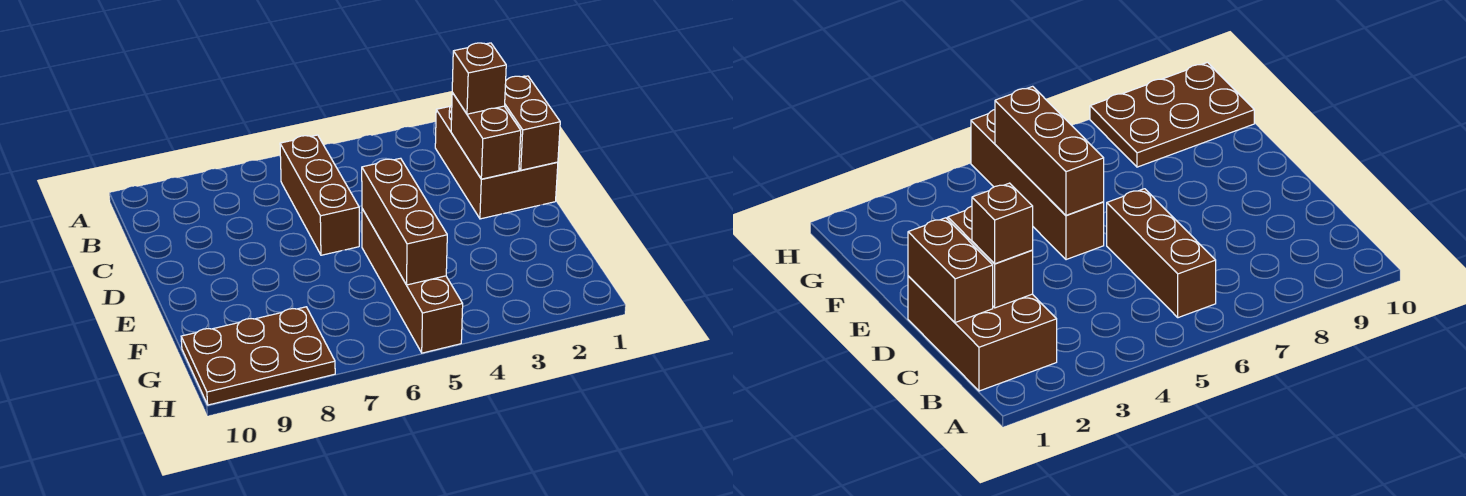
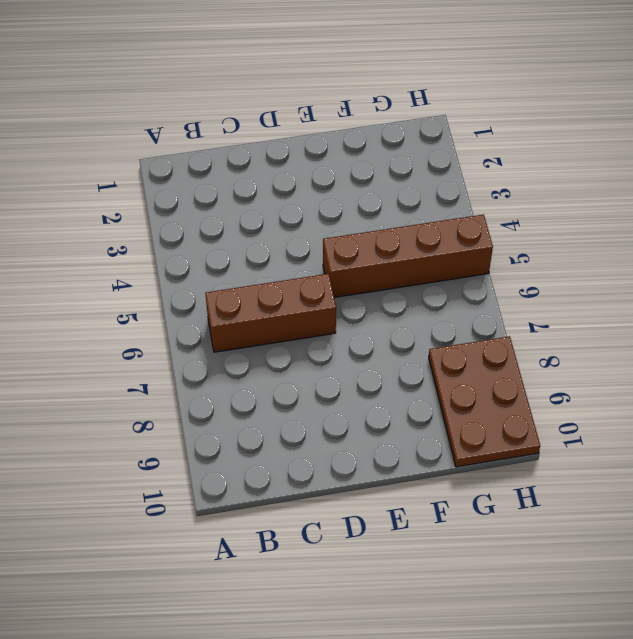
none -> brown brick B1:D2 level 1
none -> brown brick C1:D1 level 2

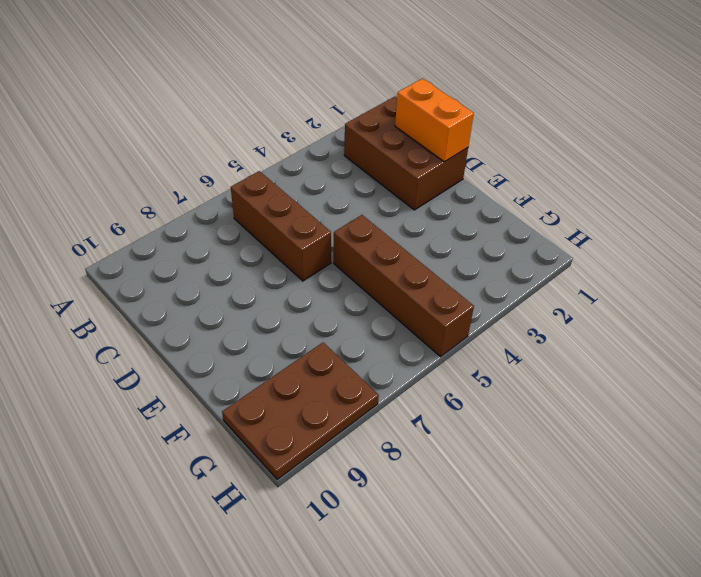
orange brick C1:D1 level 2 -> brown brick C1:D1 level 2
none -> brown brick C2:D2 level 2
none -> brown brick E5:G5 level 2

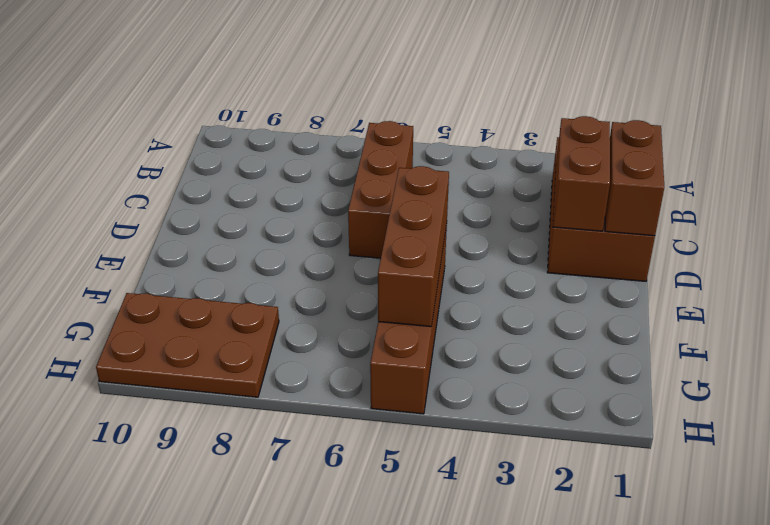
none -> brown brick C2 level 3

